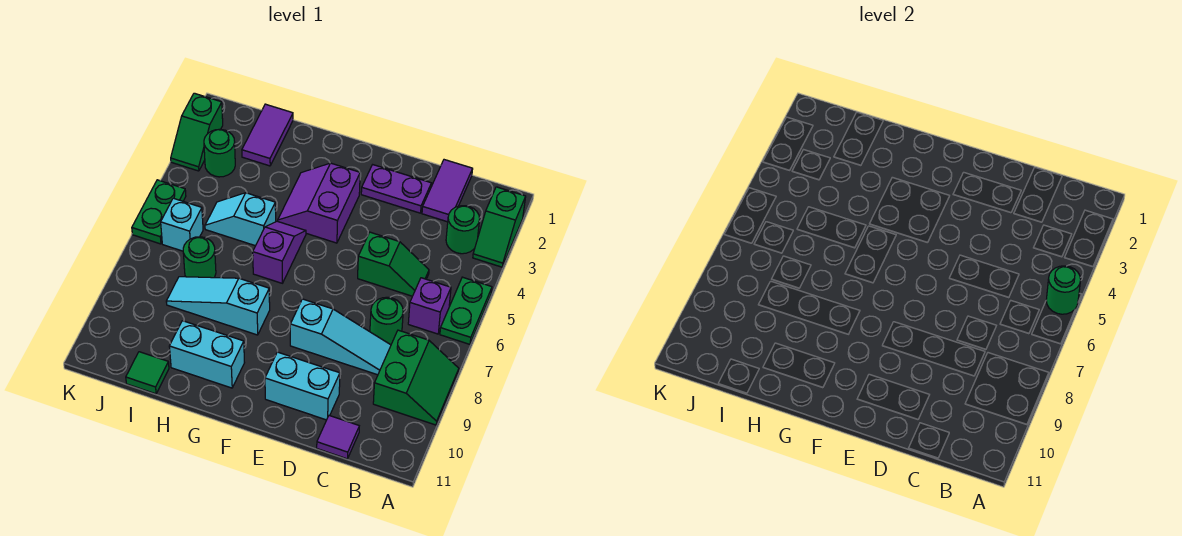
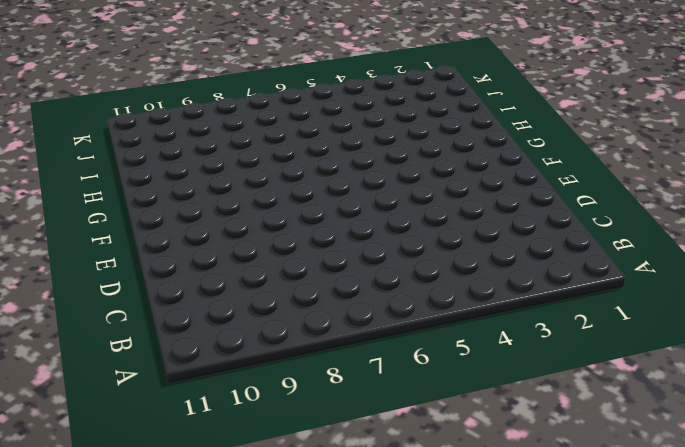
none -> green slope A2:A3 level 1 top 2
none -> green plate A5:A6 level 1
none -> green slope A8:B9 level 1 top B

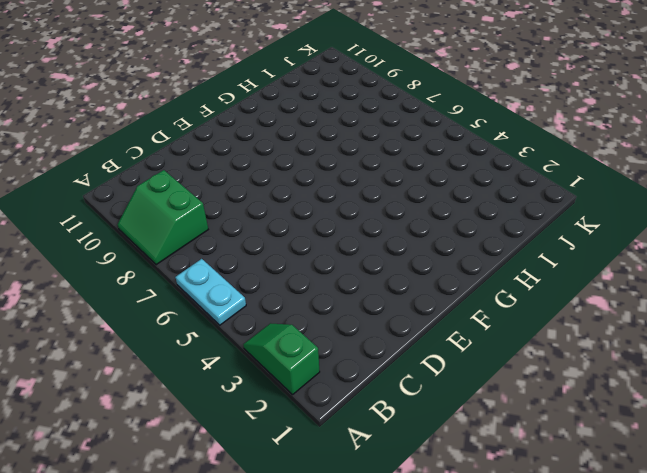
cyan plate A5:A6 level 1 -> green plate A5:A6 level 1
none -> green round brick B3 level 1
none -> purple brick B6 level 1
none -> purple tile C1:C2 level 1

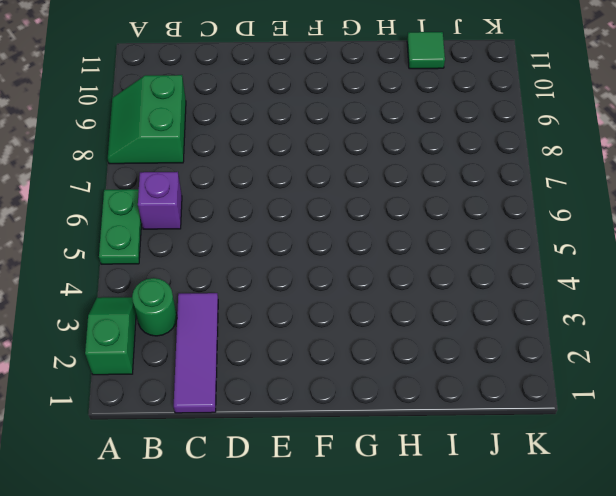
purple tile C1:C3 level 1 -> purple tile C1:C2 level 1
none -> green slope C5:D5 level 1 top D
none -> green round brick C7 level 1
none -> cyan slope C8:E8 level 1 top E

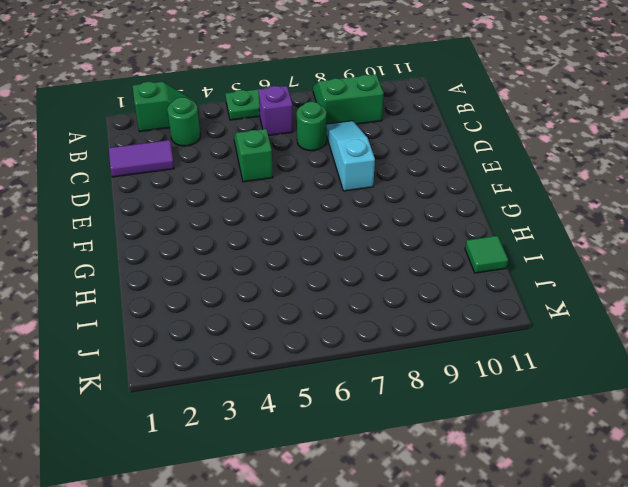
none -> purple tile C11 level 1
none -> purple plate D2:E2 level 1
none -> cyan brick D10:E10 level 1

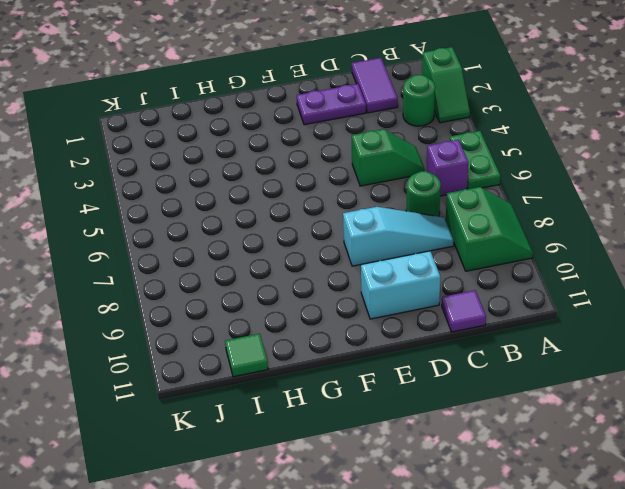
none -> purple slope F3:G4 level 1 top F
none -> purple slope G5:G6 level 1 top 6
none -> cyan slope G8:I8 level 1 top G

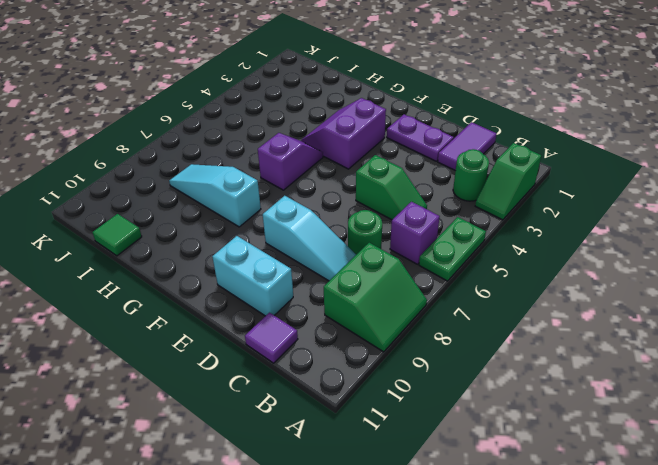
none -> cyan brick G10:H10 level 1
none -> cyan slope H5:I5 level 1 top H
none -> purple tile I1:I2 level 1

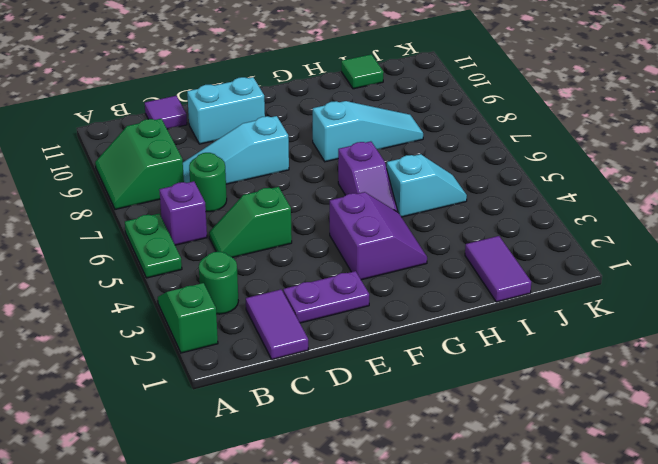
none -> cyan brick G10:H10 level 1
none -> green round brick I7 level 1
none -> green round brick J3 level 1

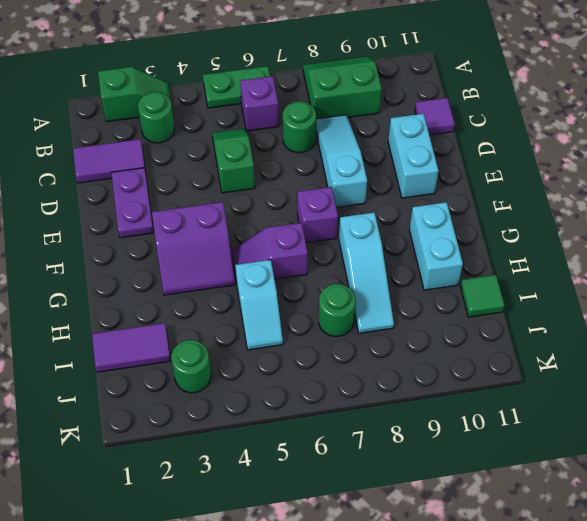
purple brick F7 level 1 -> none
none -> cyan brick J6 level 1
none -> green slope K2:K3 level 1 top 2
none -> green plate K5:K6 level 1

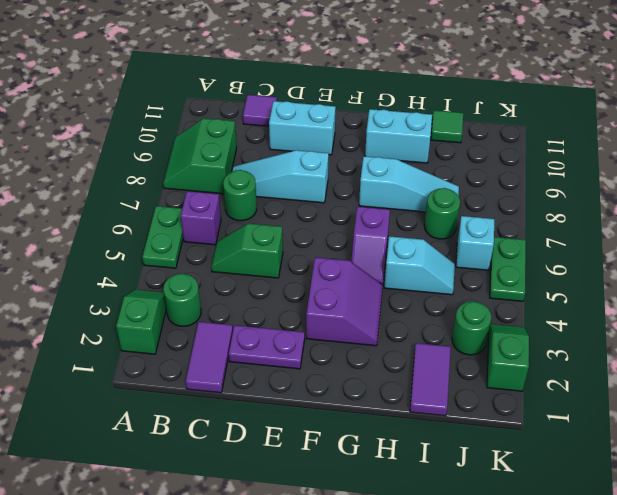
none -> green round brick A5 level 2

